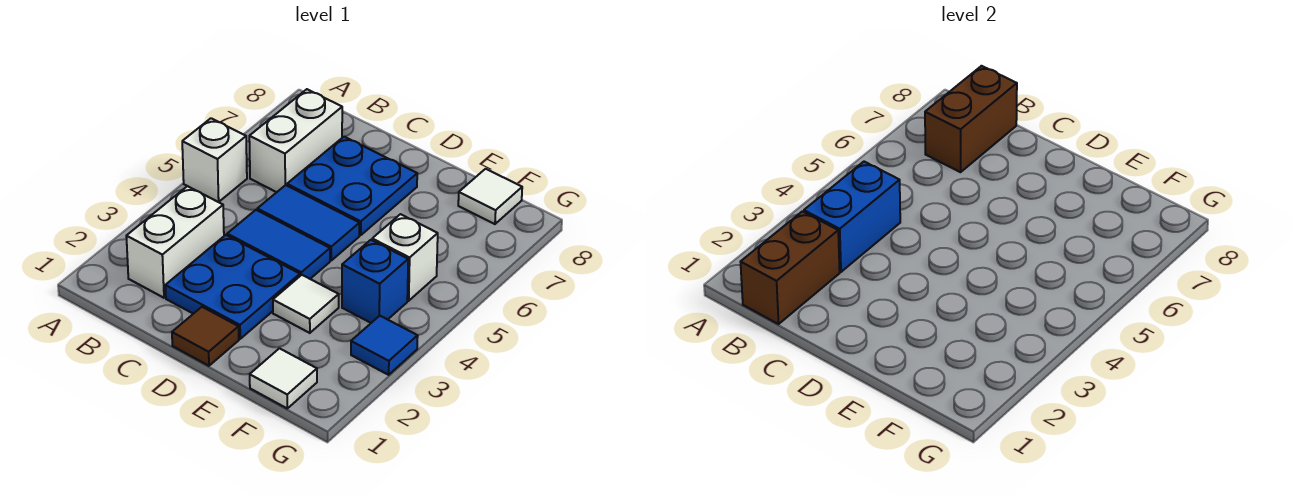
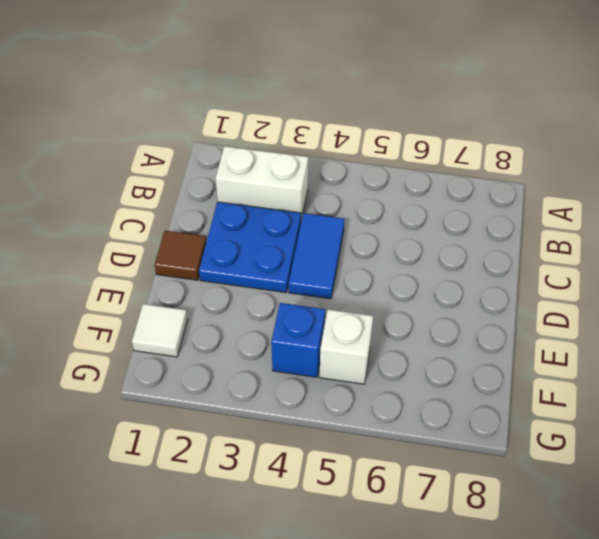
none -> white brick A5 level 1
none -> white brick B6:B7 level 1
none -> blue tile C5:D5 level 1

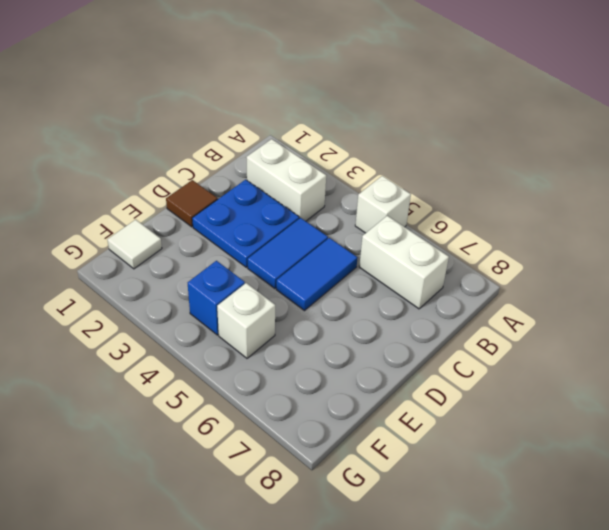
none -> blue plate C6:D7 level 1
none -> white tile E3 level 1
none -> white tile F8 level 1

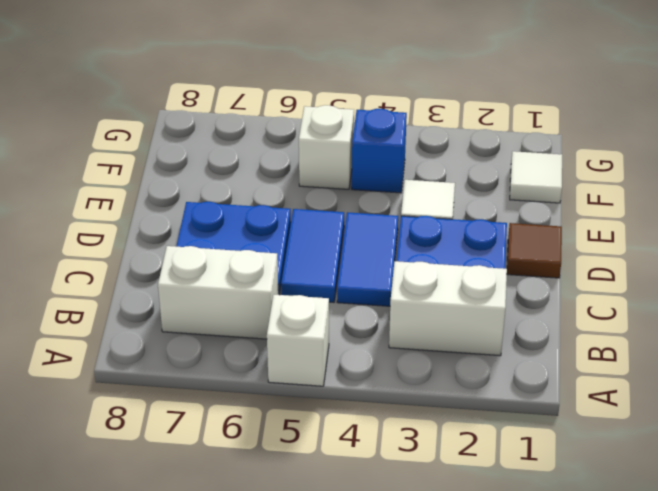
none -> white tile F8 level 1
none -> blue tile G3 level 1
none -> brown brick B1:B2 level 2

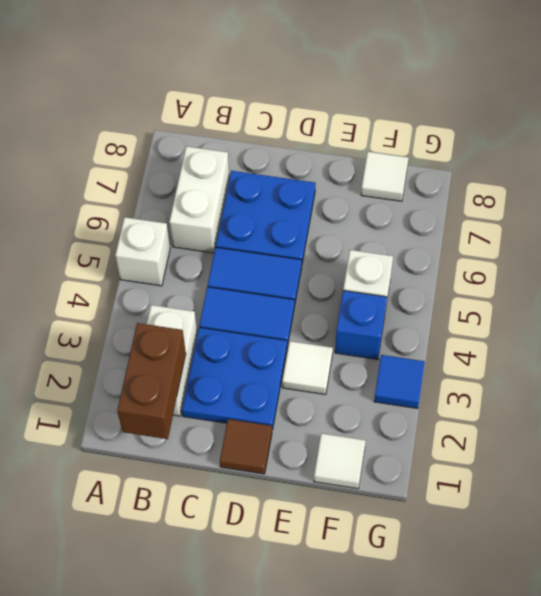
none -> blue brick B3:B4 level 2
none -> brown brick B7:B8 level 2

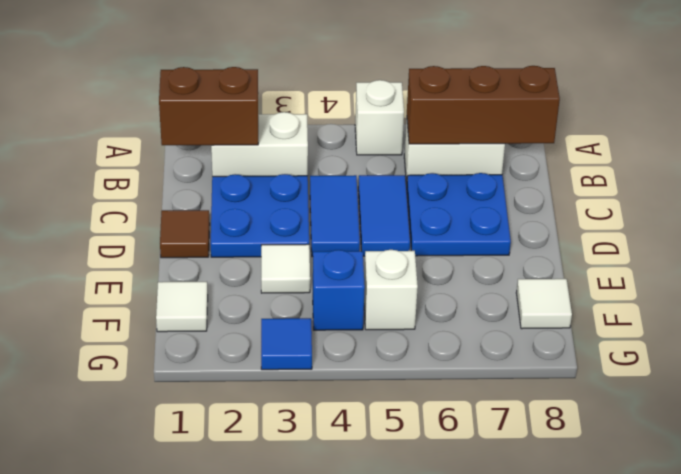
brown brick B6:B8 level 2 -> brown brick B7:B8 level 2
none -> blue brick B3:B4 level 2

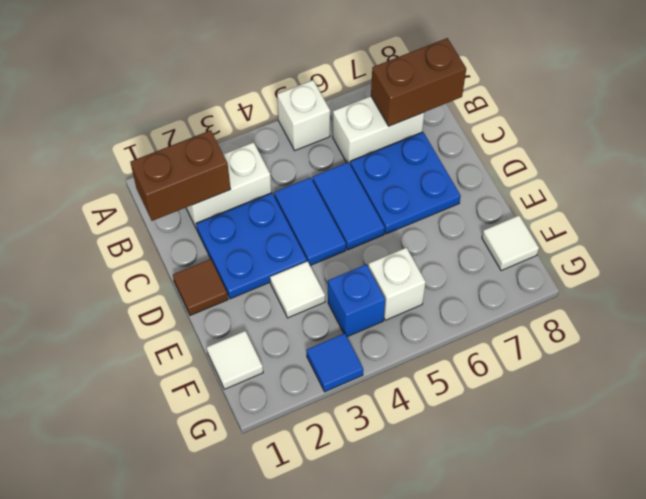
none -> blue brick B3:B4 level 2

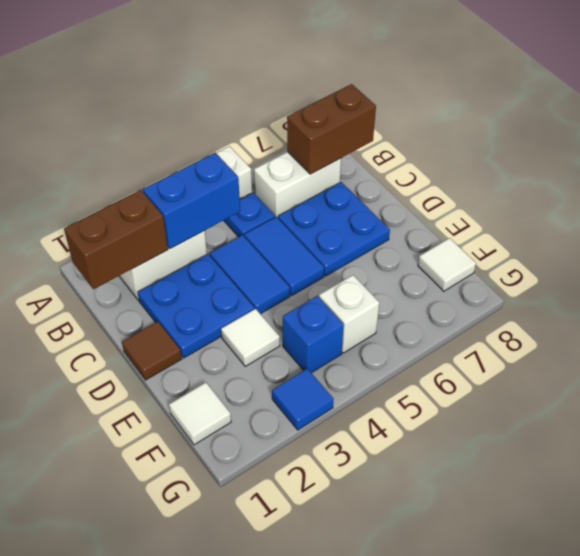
blue plate B5 level 1 -> none

